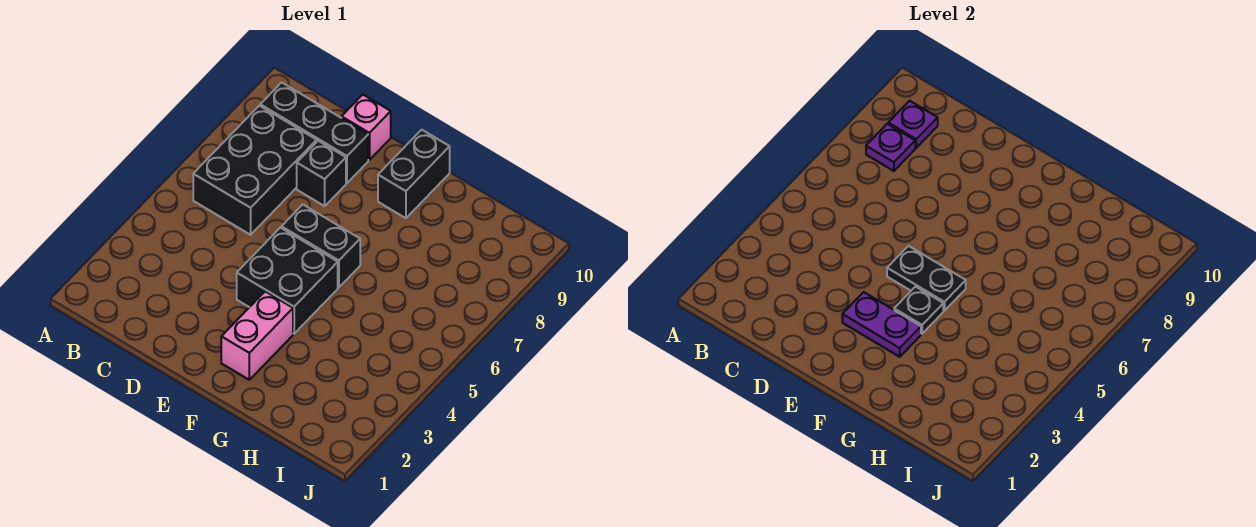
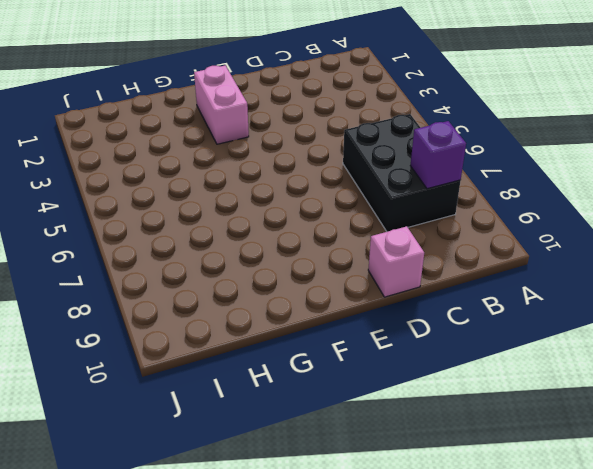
purple brick B8 level 2 -> purple plate B8 level 2
none -> black brick B9:D9 level 1
none -> black brick D8 level 1
none -> black brick E4:F5 level 1

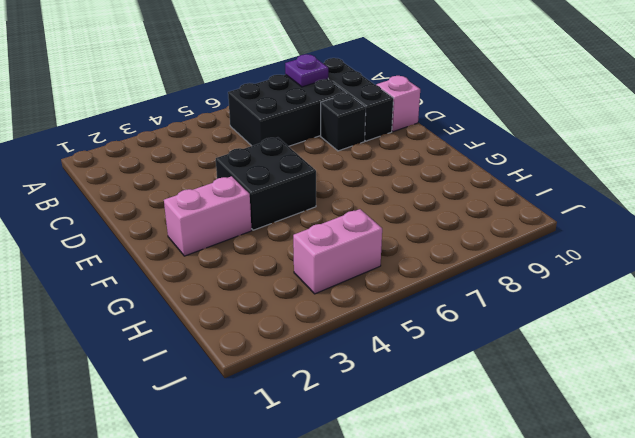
pink brick I4:I5 level 1 -> none
none -> black brick E6:F6 level 1
none -> black brick F9:F10 level 1
none -> purple plate B9 level 2

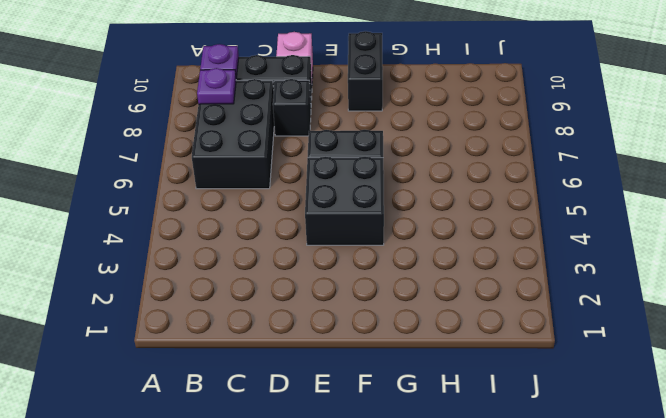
none -> pink brick F2:F3 level 1
none -> purple plate E3:F3 level 2
none -> black plate E5:F5 level 2

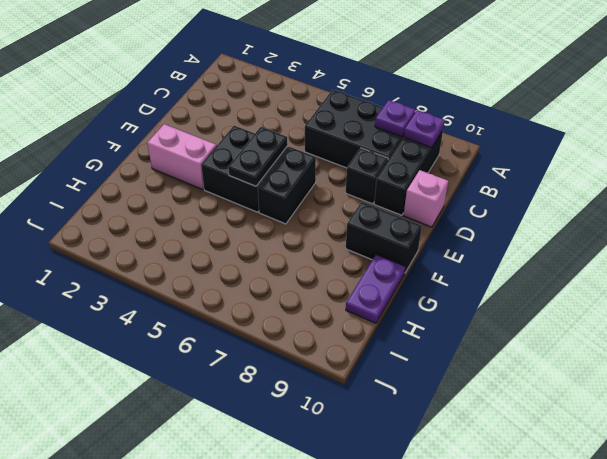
purple plate G10:H10 level 1 -> purple plate E3:F3 level 2
none -> black plate F4 level 2

